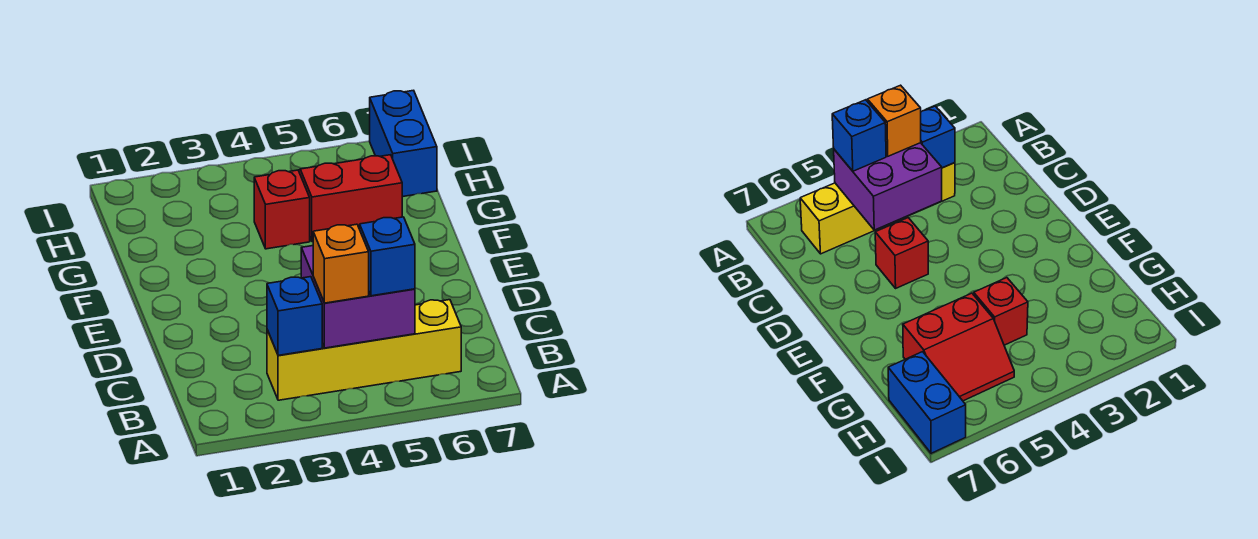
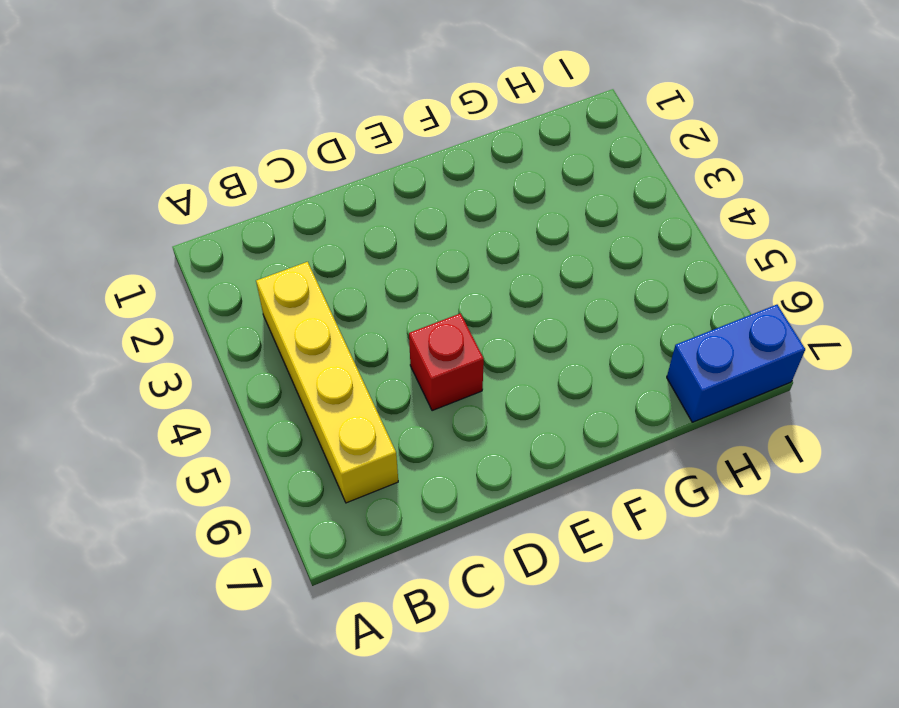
none -> red brick G4 level 1
none -> red slope G5:H6 level 1 top G

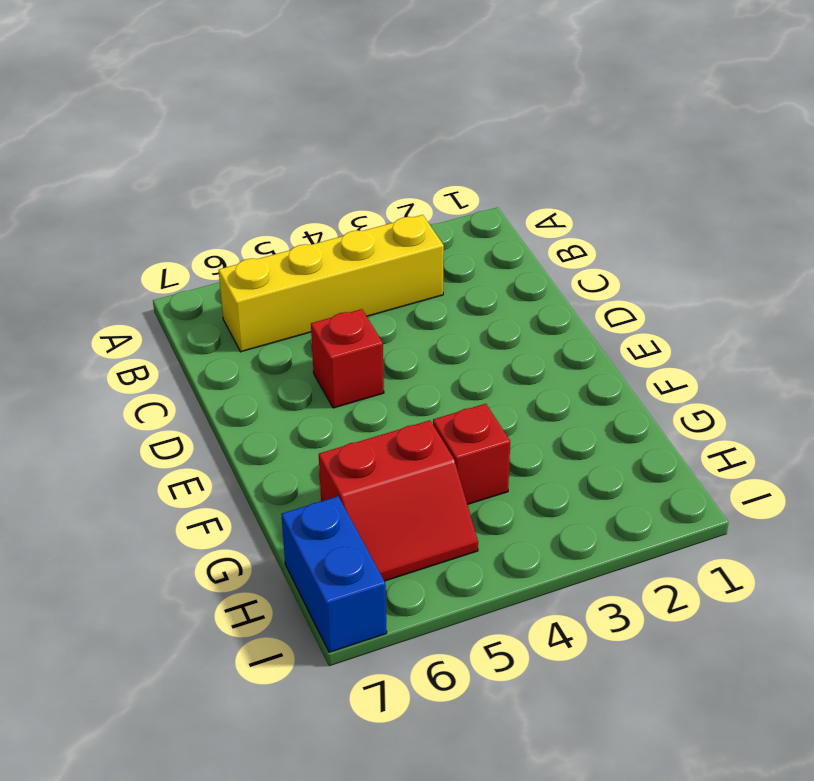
none -> blue brick B3 level 2
none -> purple brick B4:C5 level 2

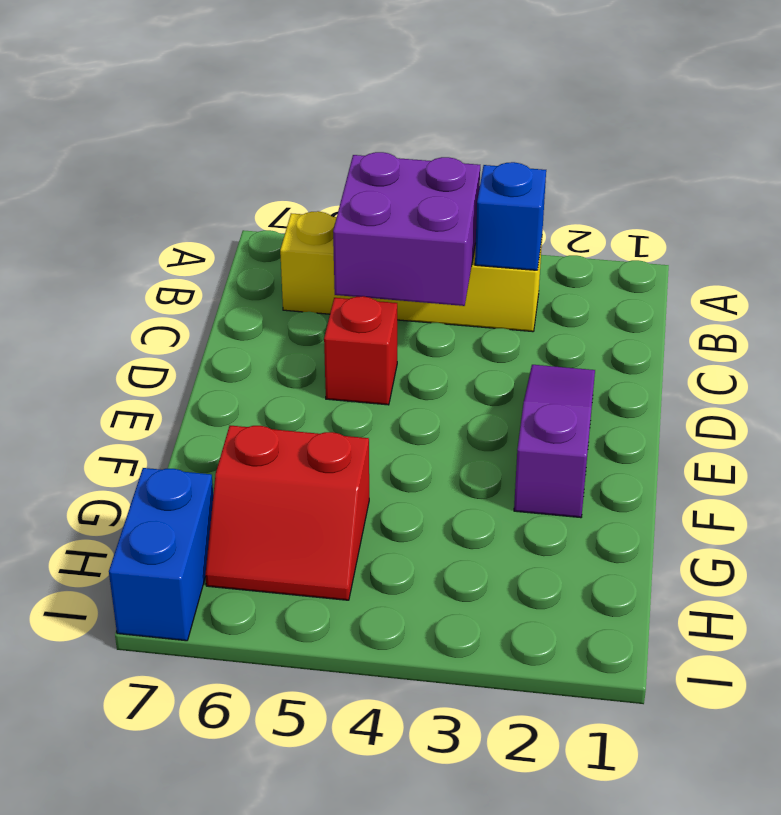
purple slope D2:F2 level 1 top F -> none
none -> red brick G4 level 1
none -> orange brick B4 level 3

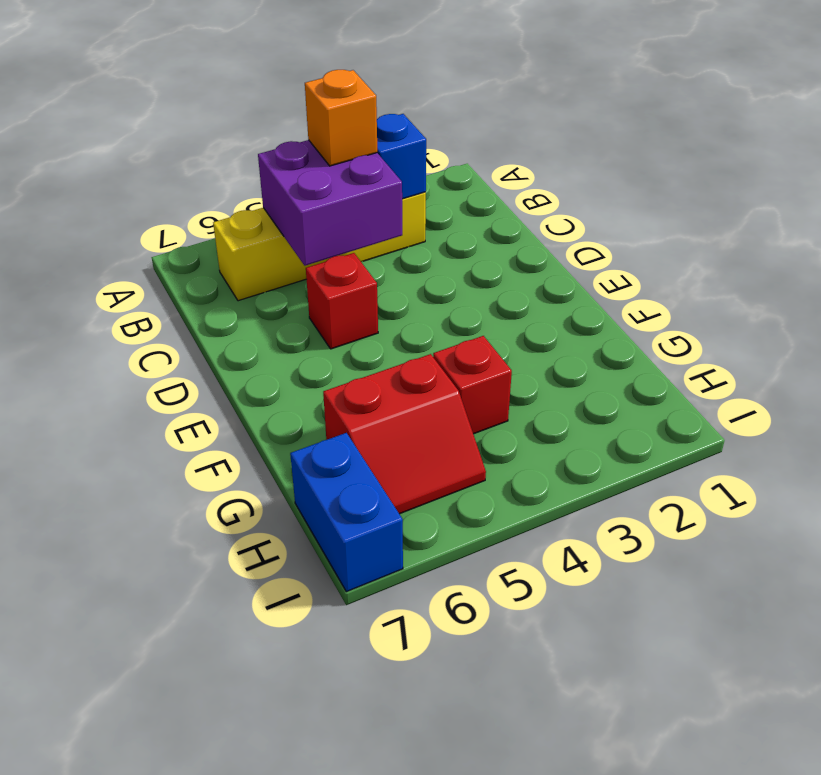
none -> blue brick B5 level 3

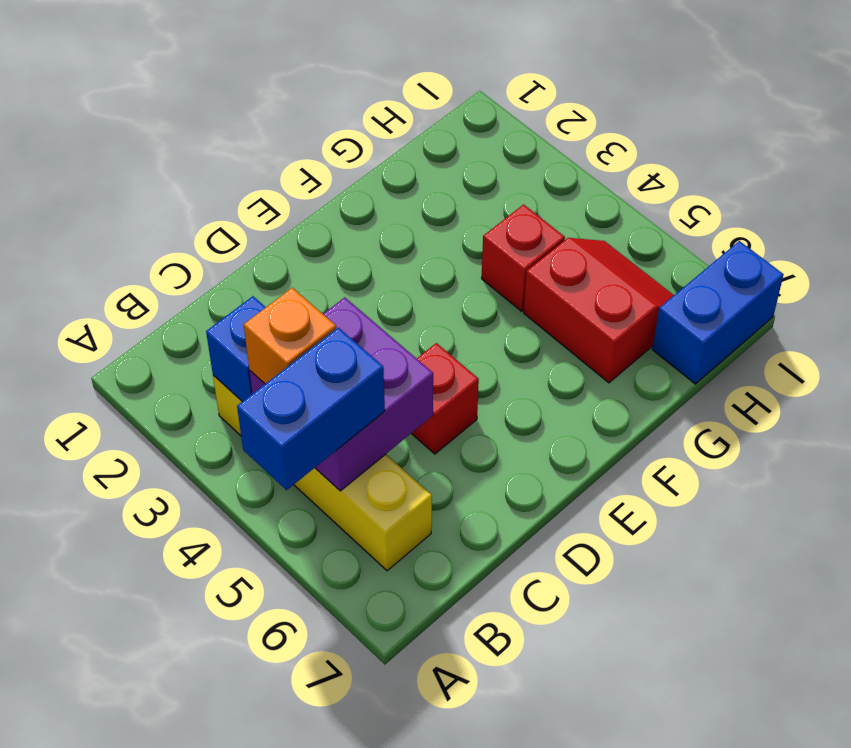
blue brick A5:B5 level 3 -> blue brick B5 level 3

